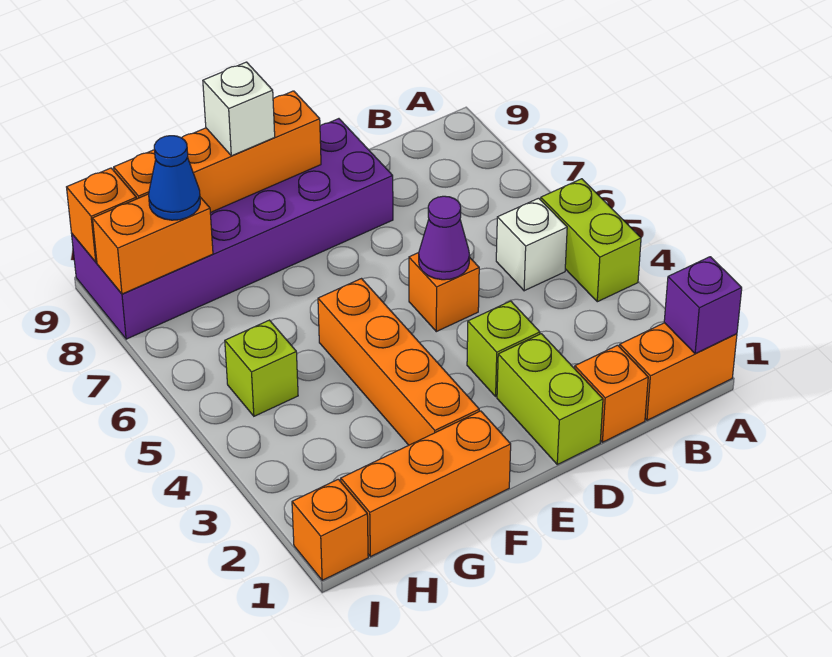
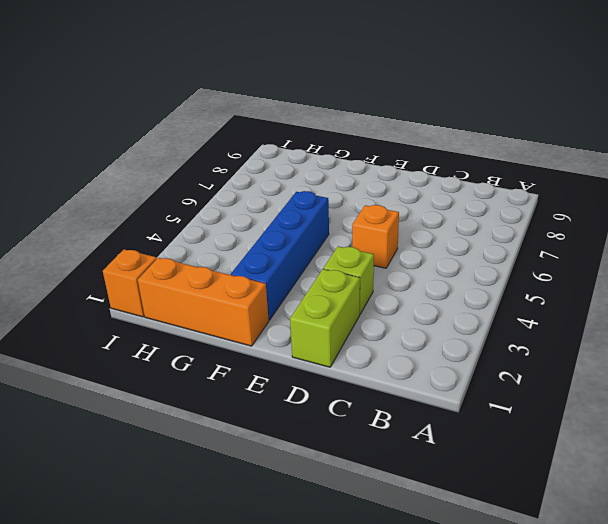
blue brick F2:F5 level 1 -> orange brick F2:F5 level 1
none -> orange brick A1:B1 level 1
none -> lime brick A4:A5 level 1
none -> white brick B5 level 1

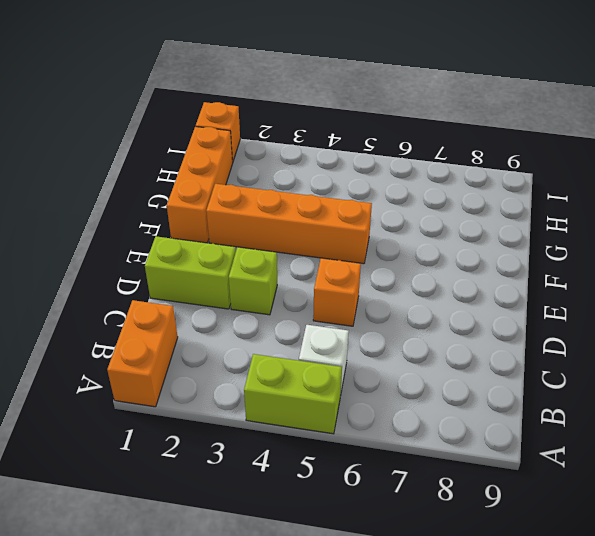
none -> orange brick C1 level 1
none -> purple brick D8:I9 level 1
none -> lime brick H5 level 1

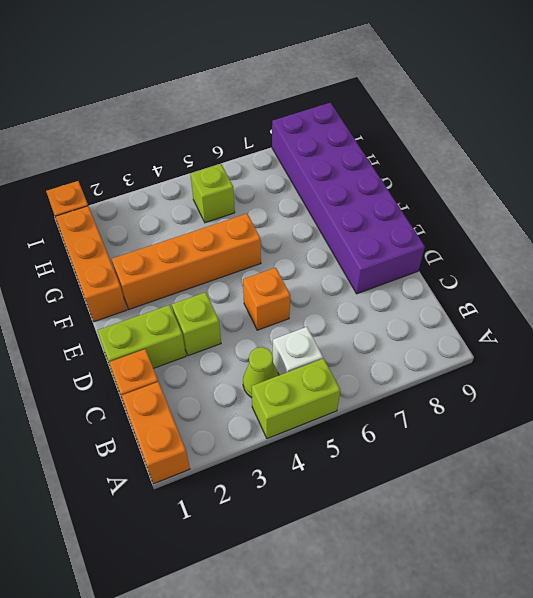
lime cone B4 level 1 -> none
none -> purple brick A1 level 2
none -> purple cone D5 level 2
none -> orange brick E9:H9 level 2

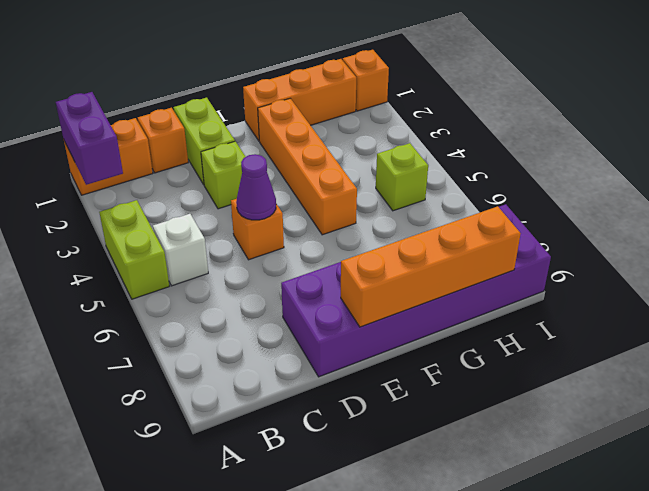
purple brick A1:A2 level 2 -> purple brick A1 level 2
none -> orange brick H8:I8 level 2
none -> orange brick I9 level 2
none -> white brick F9 level 3

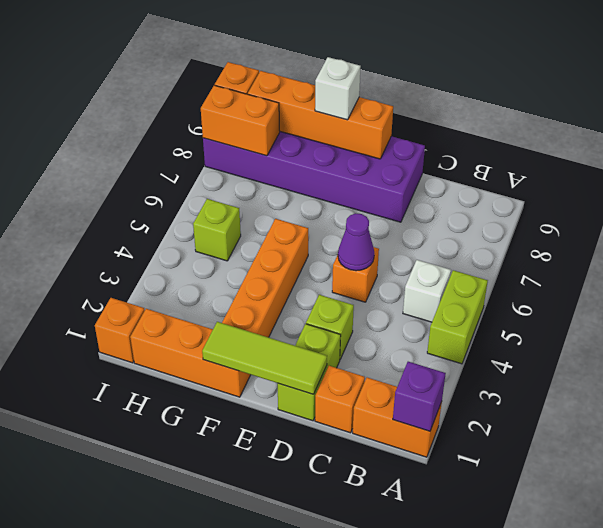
lime tile D1:F1 level 2 -> none
none -> blue cone H8 level 3

